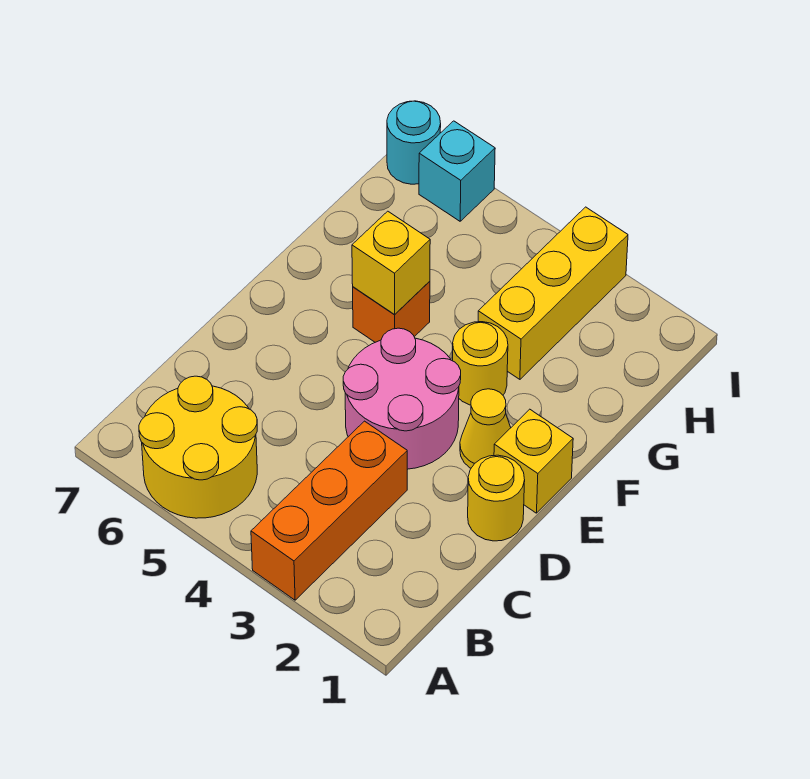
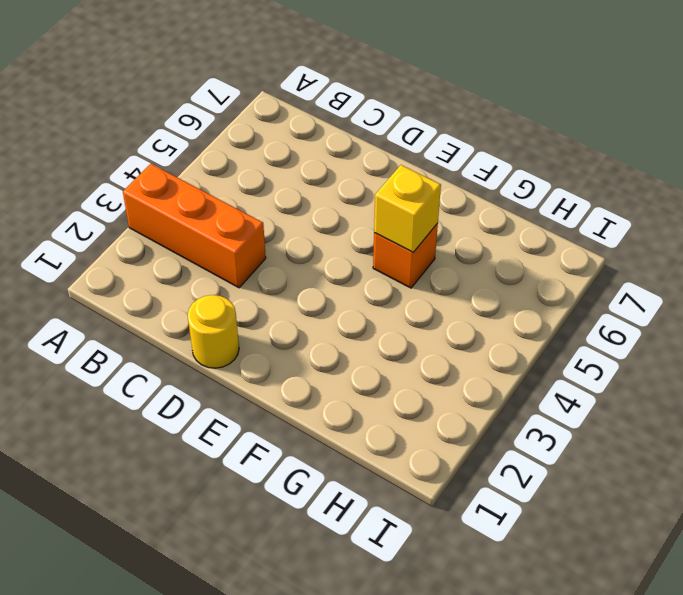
none -> yellow round brick A5:B6 level 1
none -> pink round brick D3:E4 level 1
none -> yellow brick E1 level 1

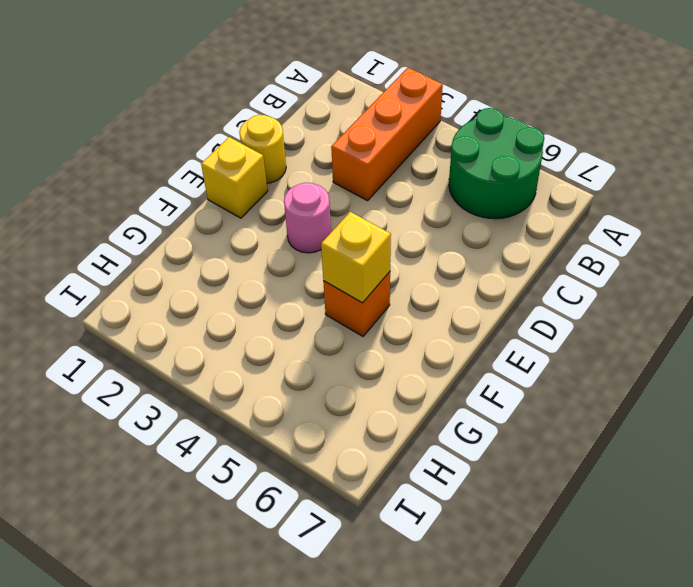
green round brick A5:B6 level 1 -> yellow round brick A5:B6 level 1
pink round brick E3 level 1 -> pink round brick D3:E4 level 1
none -> yellow cone E2 level 1
none -> yellow round brick F3 level 1
none -> yellow brick G3:I3 level 1

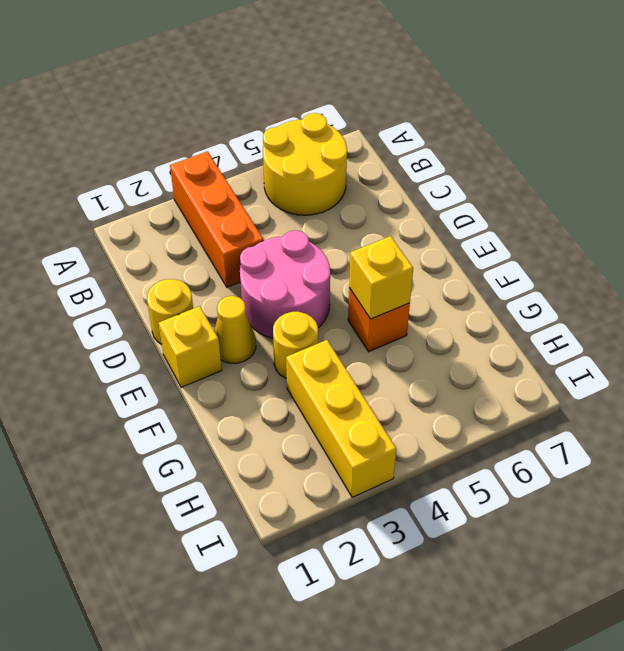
none -> cyan brick I6 level 1
none -> cyan round brick I7 level 1

